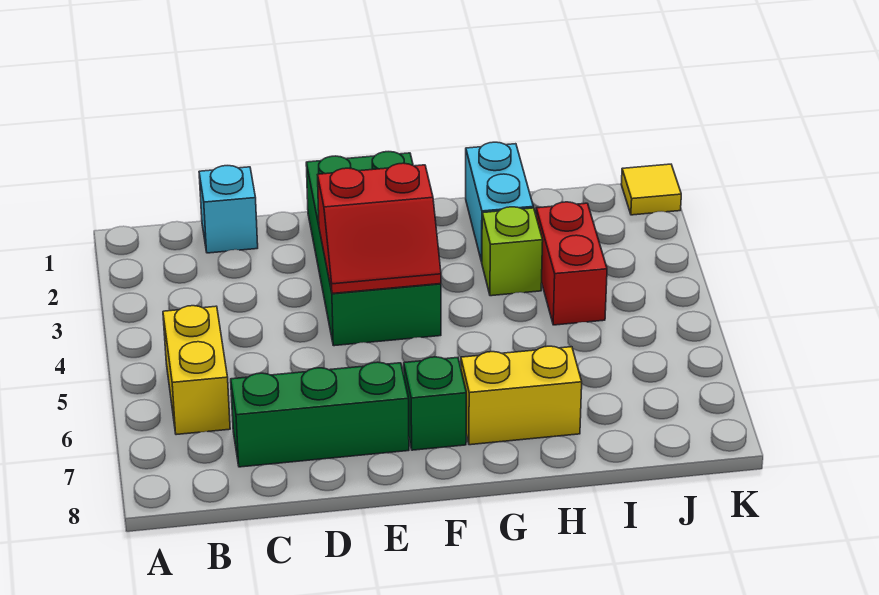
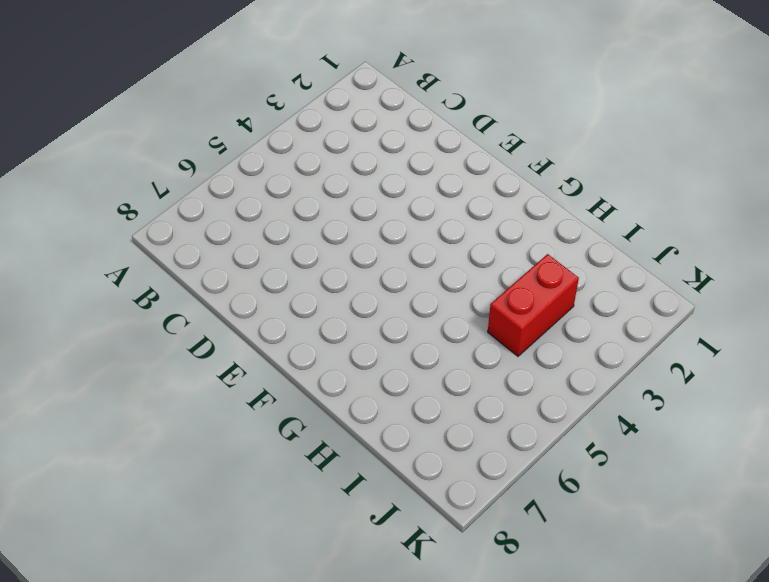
none -> yellow brick B5:B6 level 1
none -> cyan brick C1 level 1

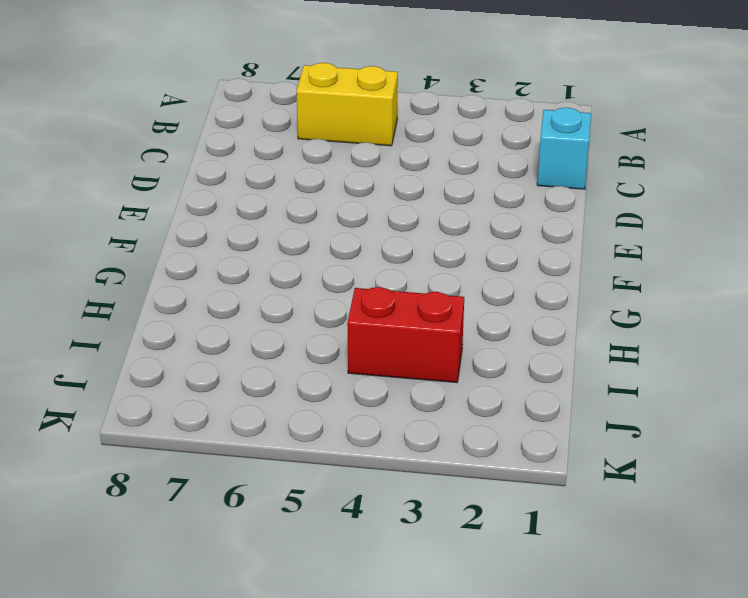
none -> green brick C7:E7 level 1
none -> green brick E1:F4 level 1

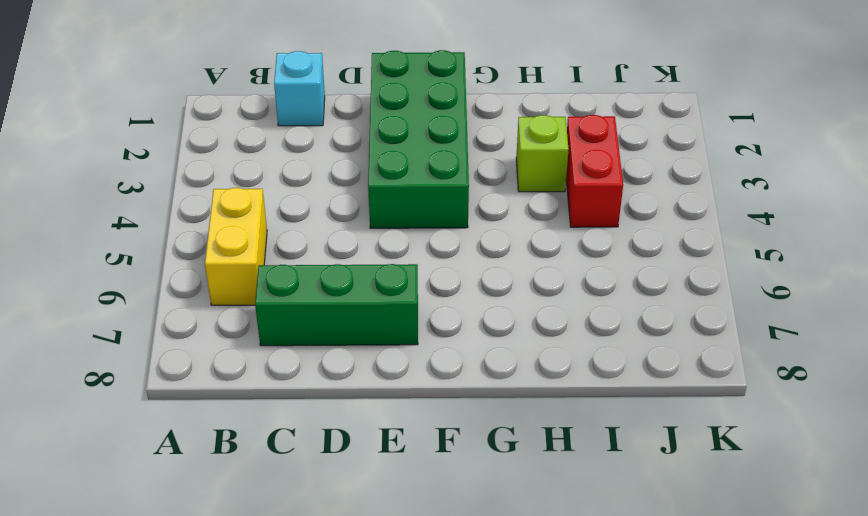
none -> green brick F7 level 1
none -> yellow brick G7:H7 level 1

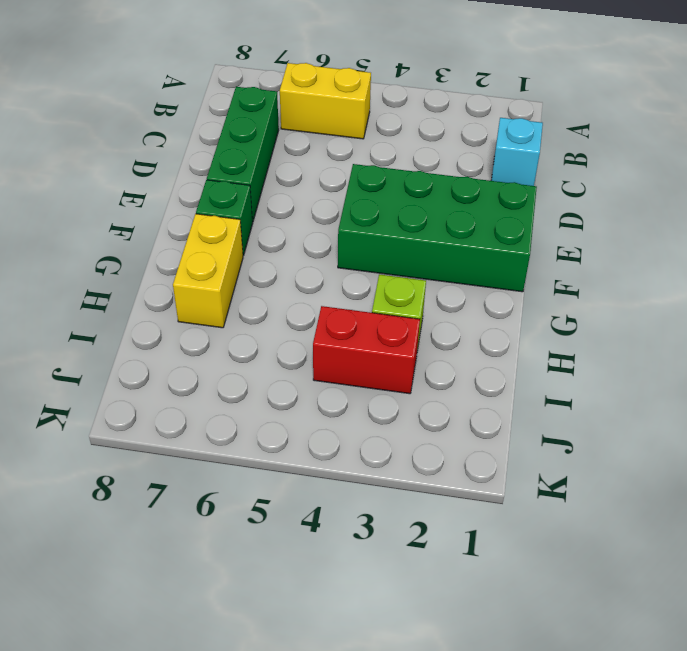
none -> cyan brick H1:H2 level 1
none -> yellow tile K1 level 1

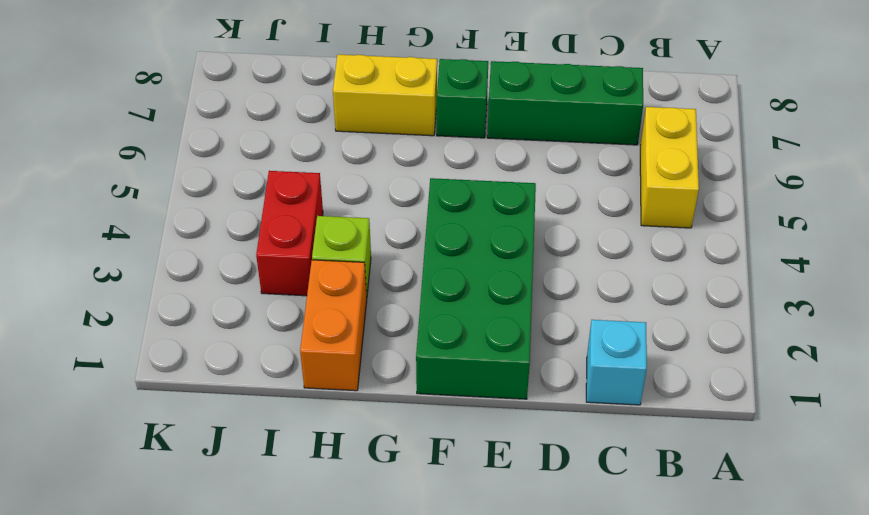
orange brick H1:H2 level 1 -> cyan brick H1:H2 level 1
none -> yellow tile K1 level 1
none -> red slope E3:F4 level 2 top 3

